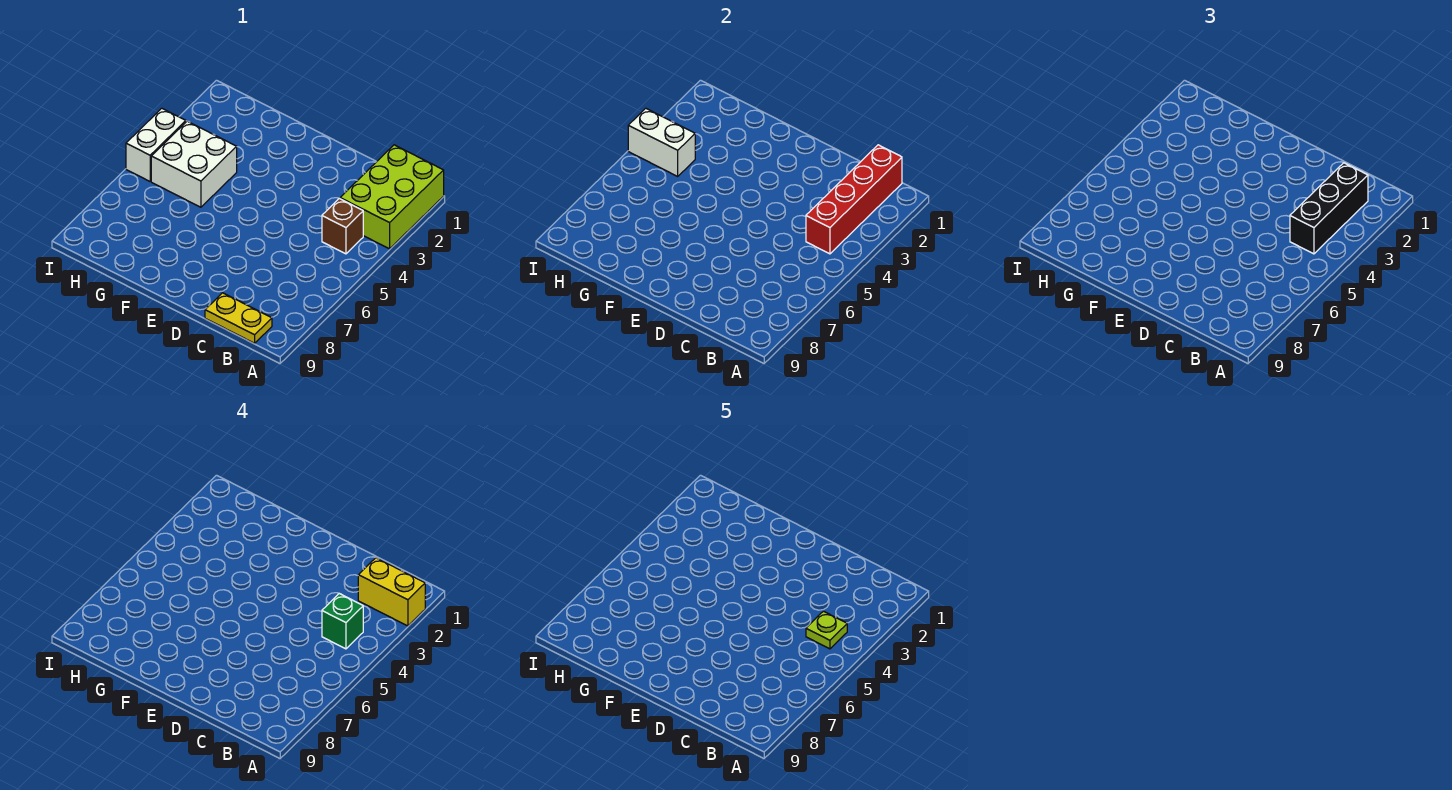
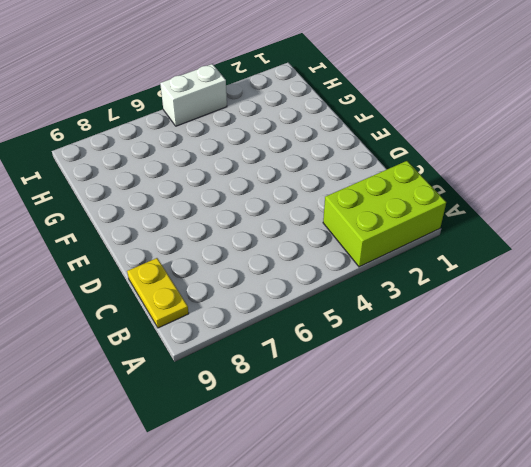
none -> brown brick B4 level 1
none -> white brick G4:H5 level 1

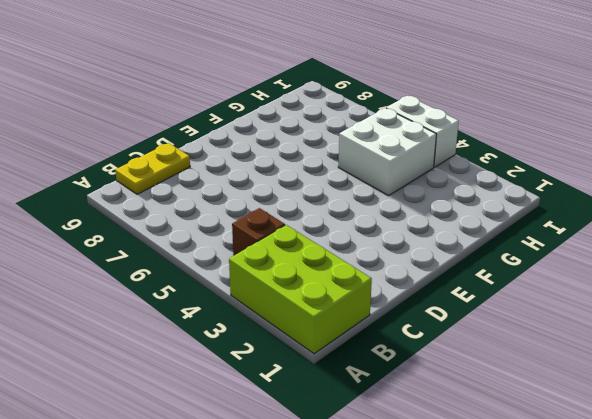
none -> red brick B1:B4 level 2
none -> white brick H4:I4 level 2

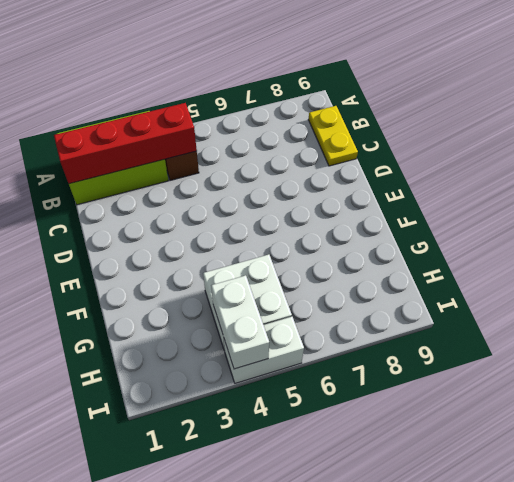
none -> black brick B2:B4 level 3
none -> yellow brick A2:B2 level 4

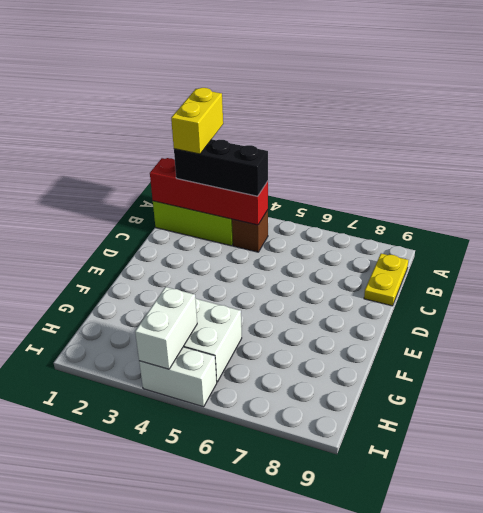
none -> green brick B4 level 4
none -> lime plate B4 level 5

